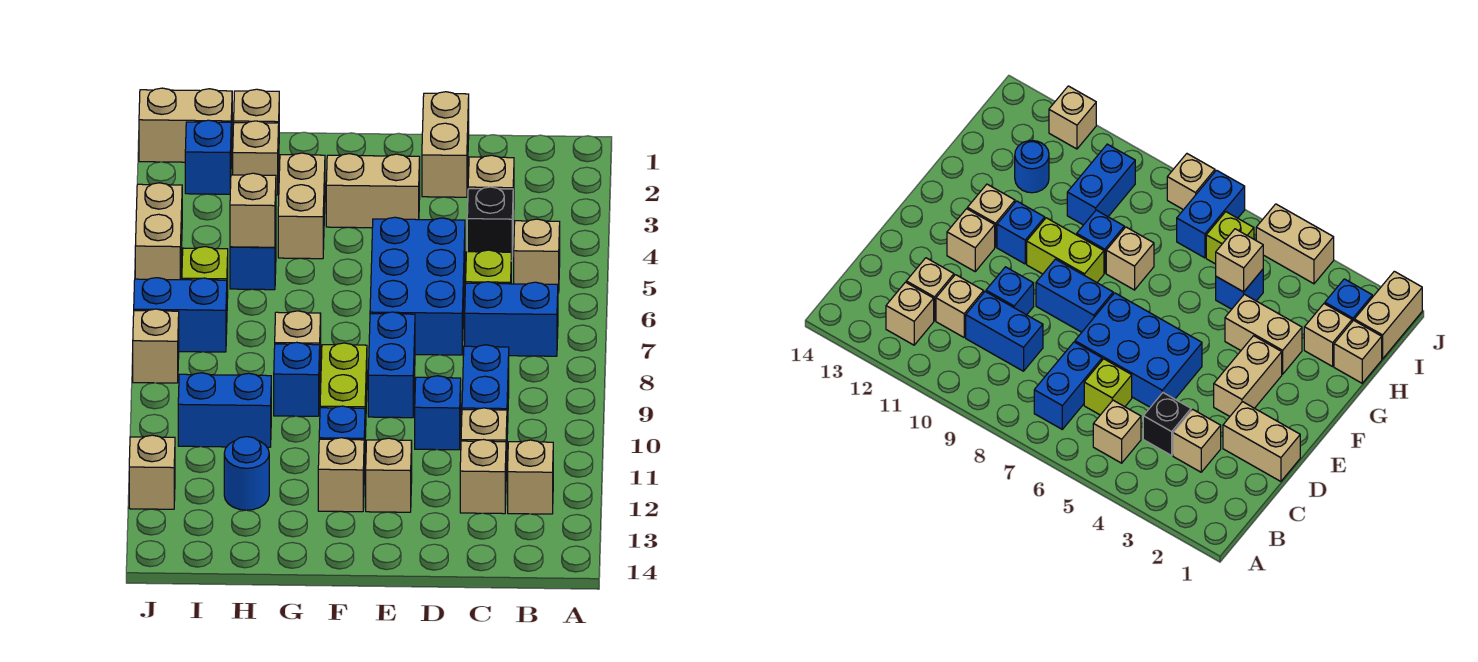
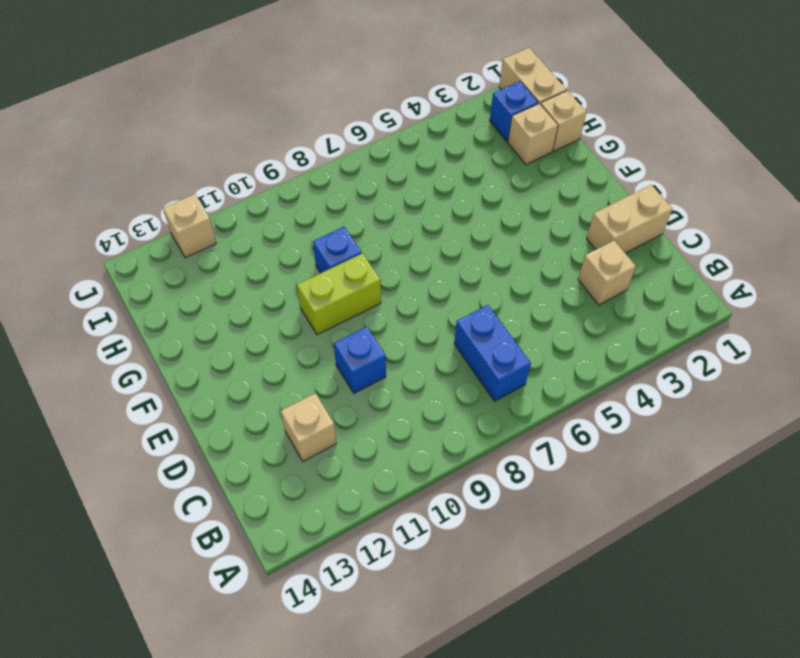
none -> tan brick B5 level 1
none -> tan brick B12 level 1
none -> black brick C4 level 1
none -> lime brick C6 level 1

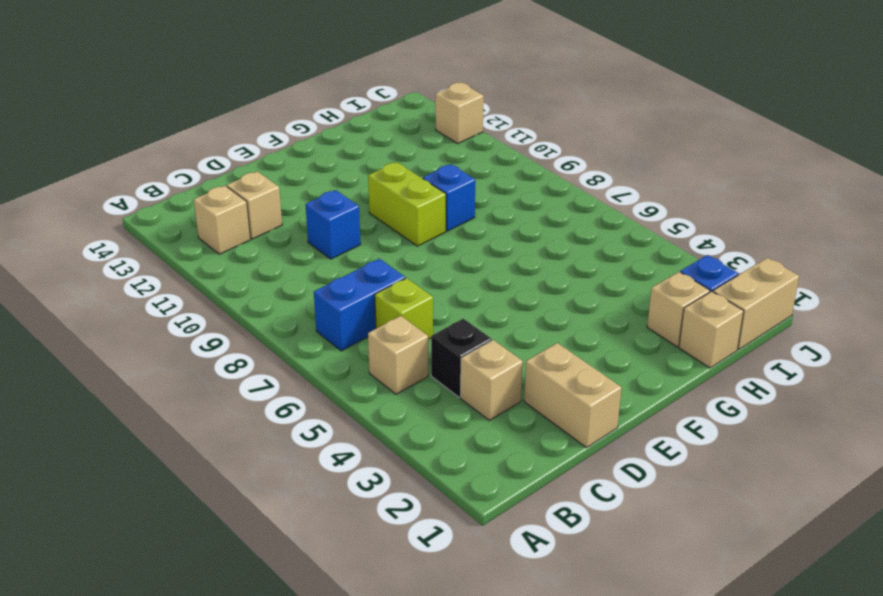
none -> blue brick C9:C10 level 1
none -> tan brick C11 level 1
none -> blue brick D5:E7 level 1
none -> tan brick E3:F3 level 1

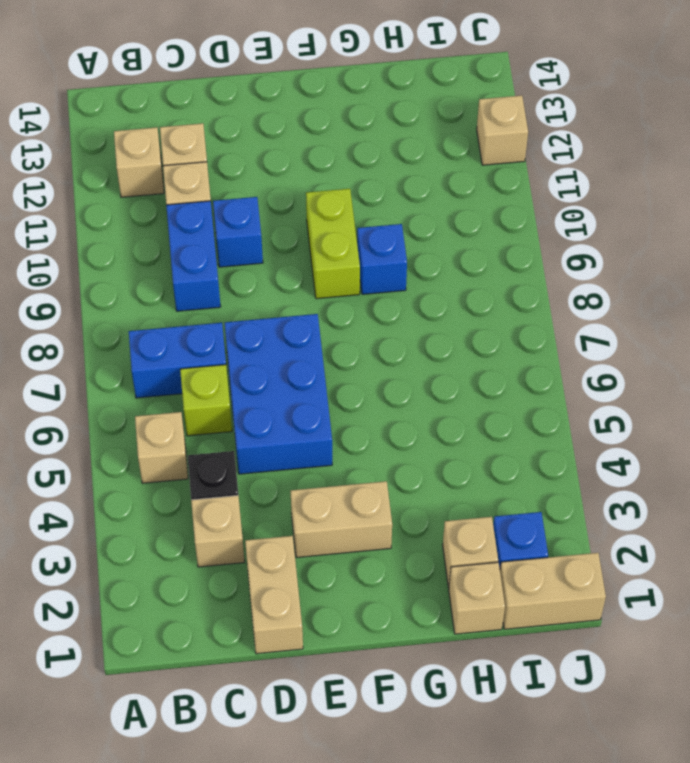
none -> blue brick E8:E9 level 1
none -> tan brick E12 level 1
none -> blue brick F11 level 1
none -> tan brick F12 level 1

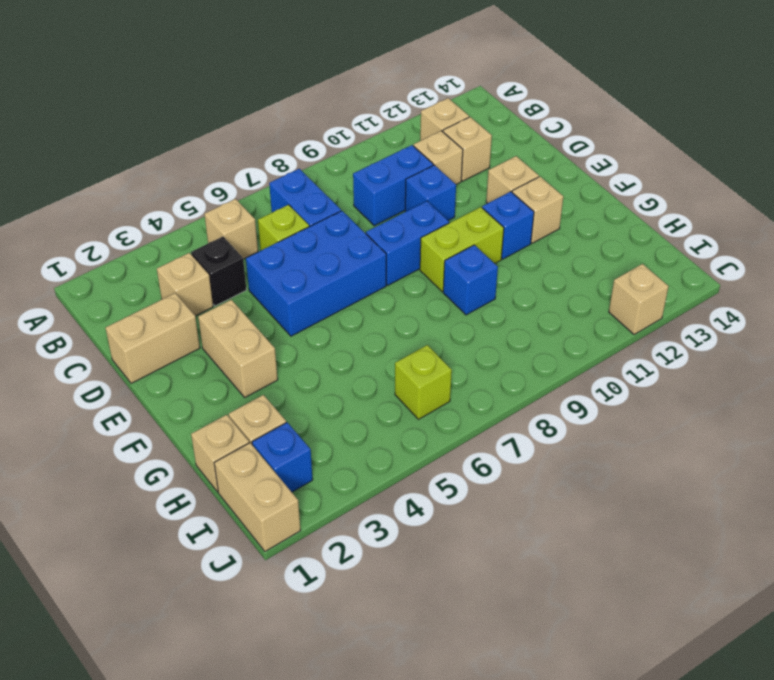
none -> tan brick G3:G4 level 1
none -> tan brick G8 level 1
none -> blue brick H5 level 1
none -> blue brick H10:I10 level 1

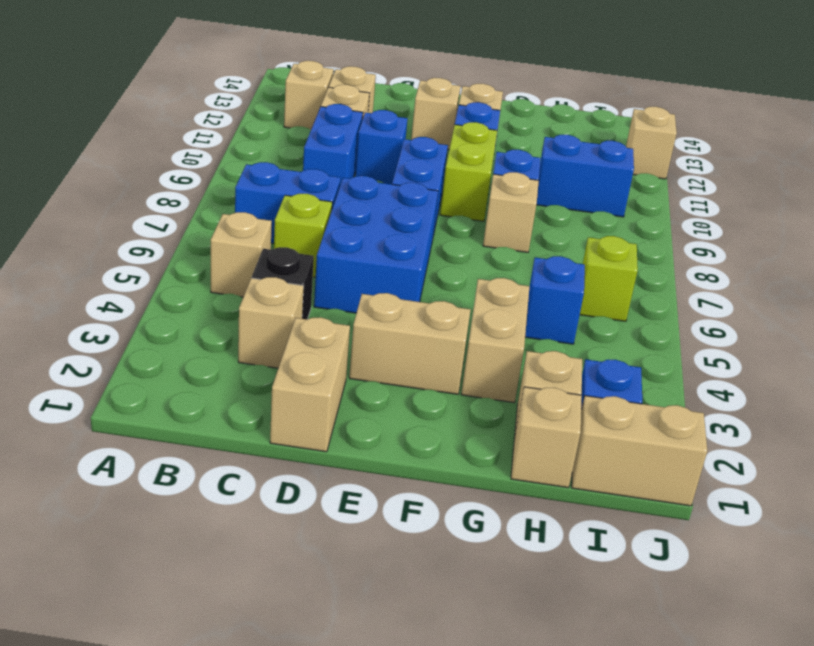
none -> blue round brick H12 level 1
none -> blue brick I7:J7 level 1
none -> tan brick J4:J5 level 1
none -> tan brick J8 level 1

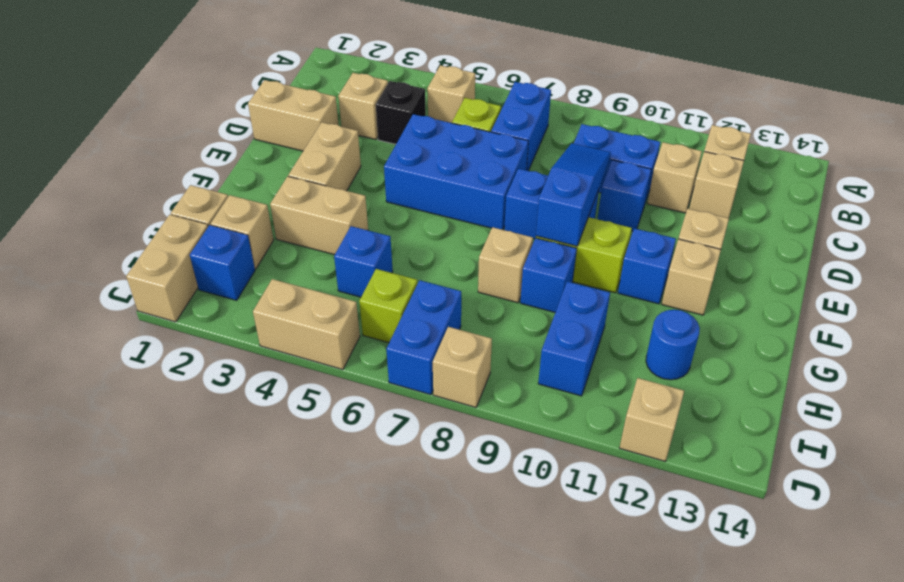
blue slope D9:F9 level 2 top F -> none
none -> tan brick H5 level 2

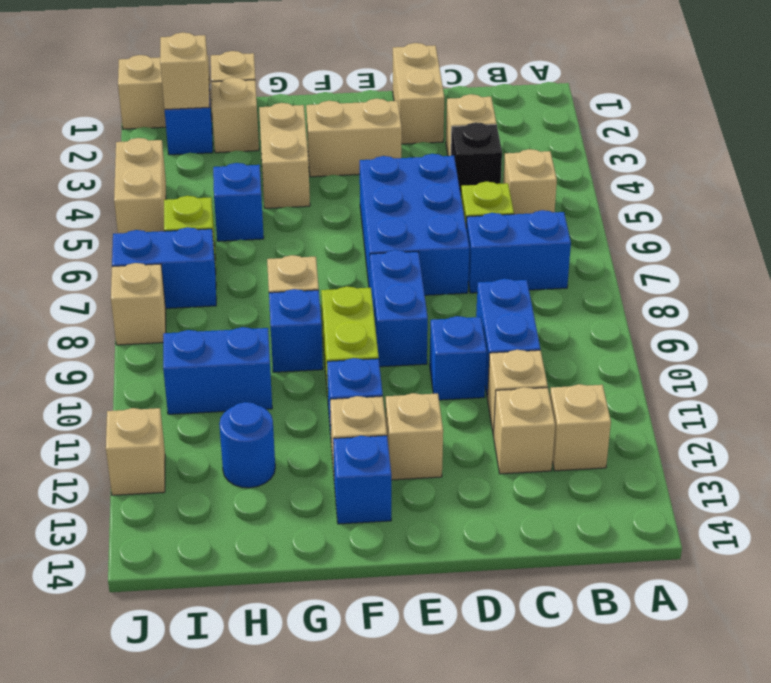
blue brick F13 level 1 -> none
tan brick I2 level 2 -> tan brick H5 level 2

